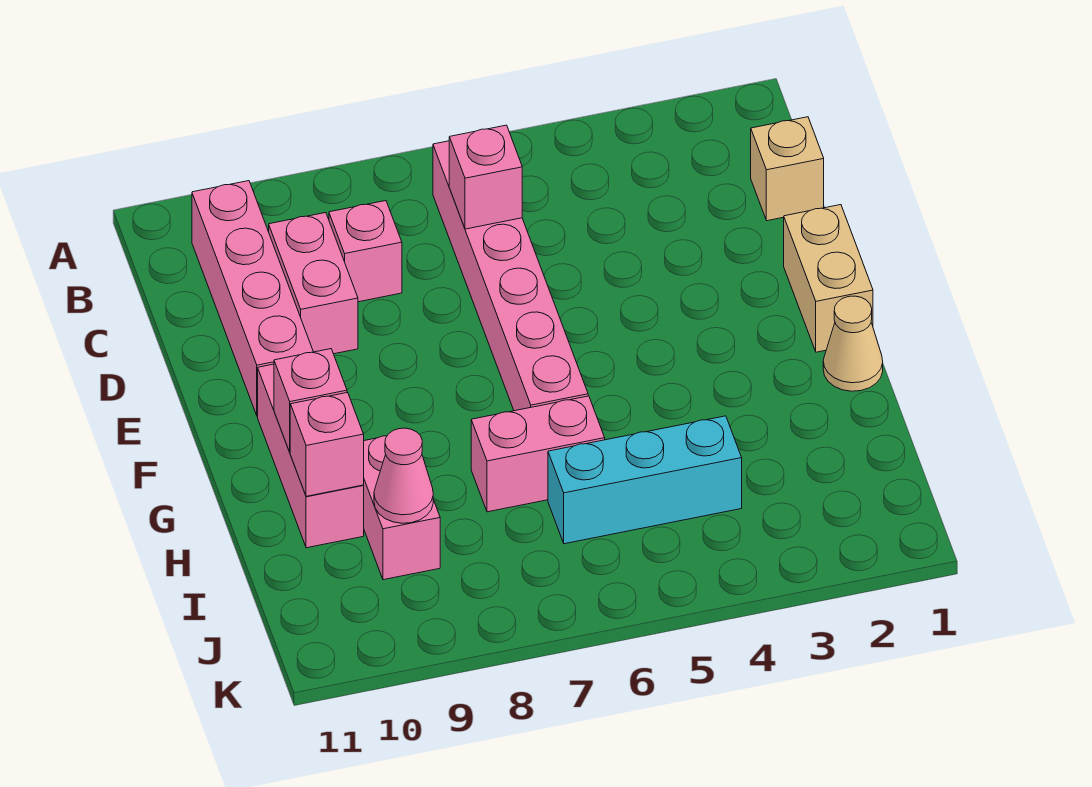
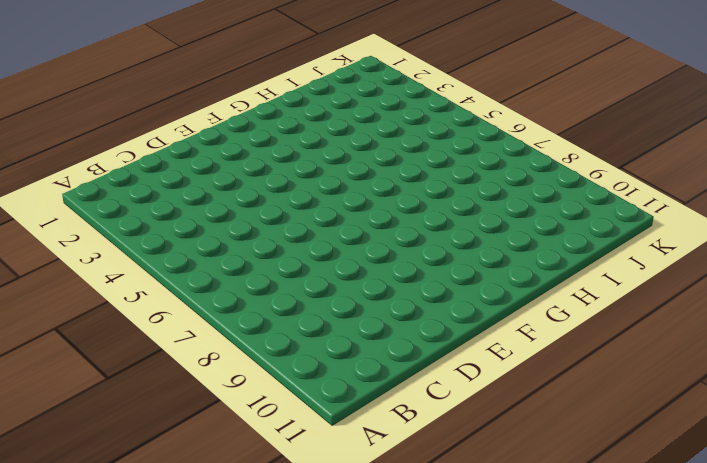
none -> pink brick B6:G6 level 1
none -> pink brick B10:E10 level 1
none -> tan brick C1 level 1

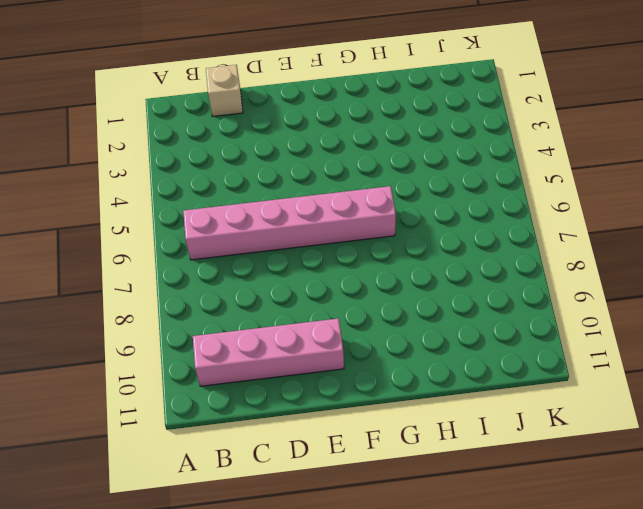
none -> pink brick C8 level 1
none -> pink brick C9:D9 level 1
none -> tan brick E1:F1 level 1

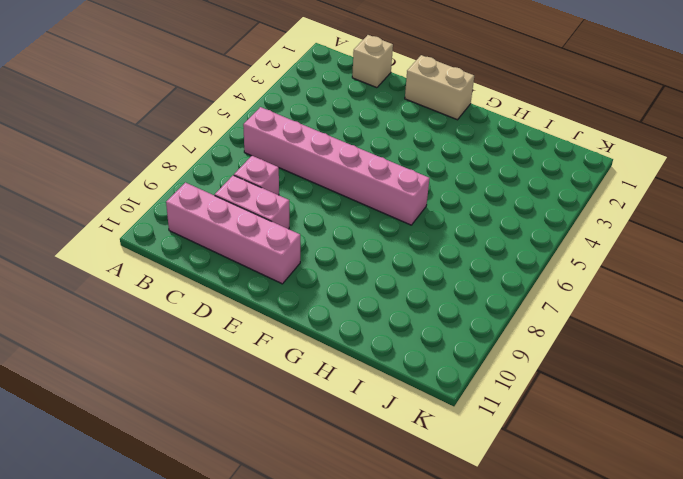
none -> pink brick F10:H10 level 1
none -> tan cone G1 level 1
none -> pink brick H6:H7 level 1

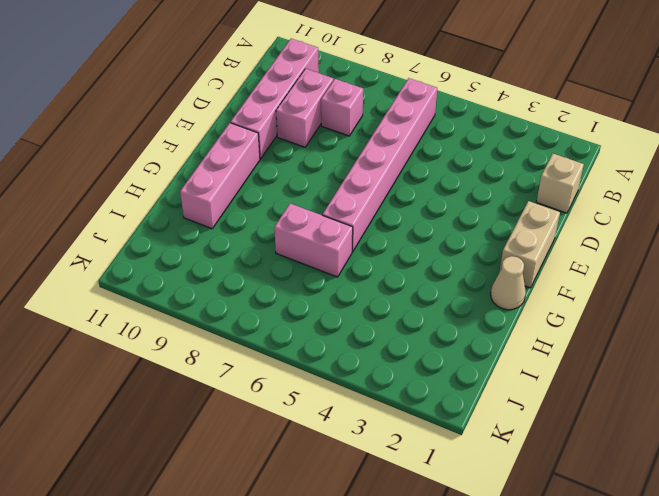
none -> pink brick H9:I9 level 1
none -> cyan brick I4:I6 level 1
none -> pink brick C6 level 2

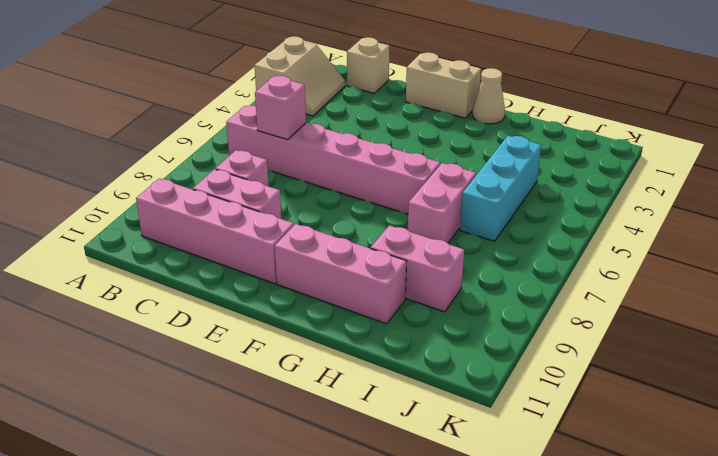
tan slope A2:B3 level 1 top A -> none
none -> pink brick G10 level 2
none -> pink brick H10 level 2
none -> pink cone I9 level 2

